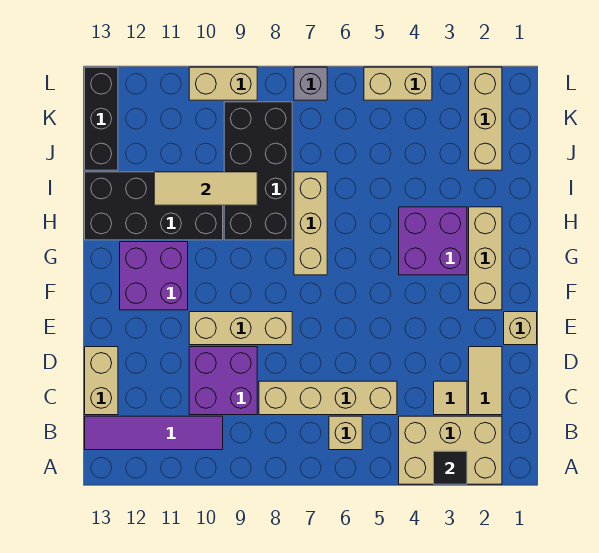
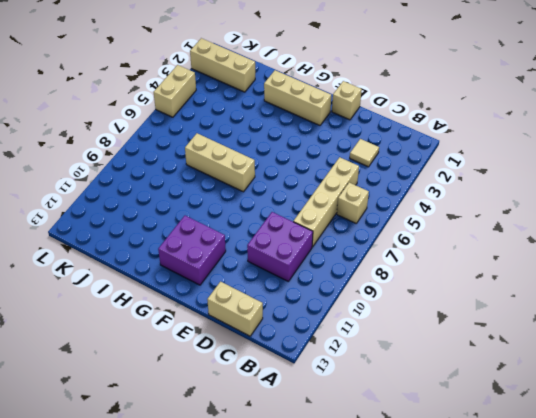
none -> tan brick A2:B4 level 1
none -> purple tile B10:B13 level 1
none -> tan tile C2:D2 level 1

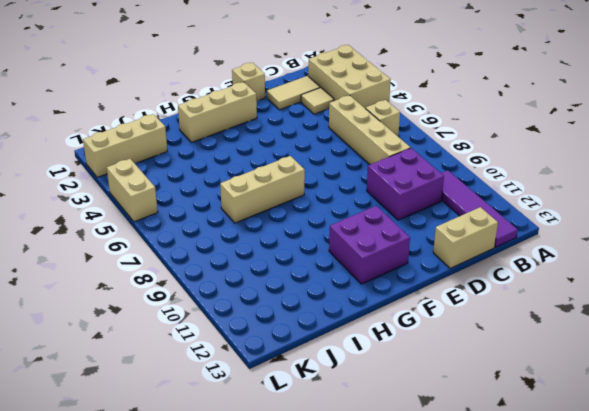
none -> tan brick E8:E10 level 1
none -> purple brick G3:H4 level 1
none -> black brick H8:K9 level 1

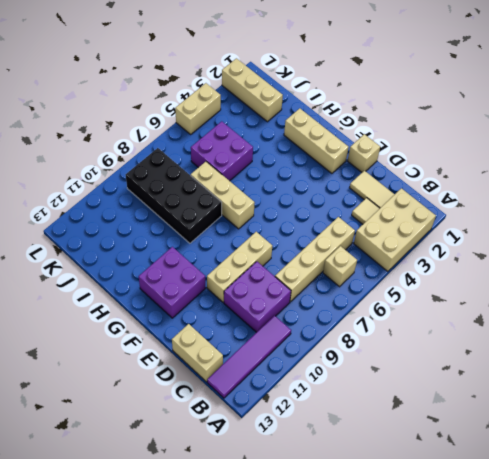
purple brick I5:J6 level 1 -> purple brick G3:H4 level 1
none -> black brick H10:I13 level 1
none -> black brick J13:L13 level 1
none -> grey brick L7 level 1

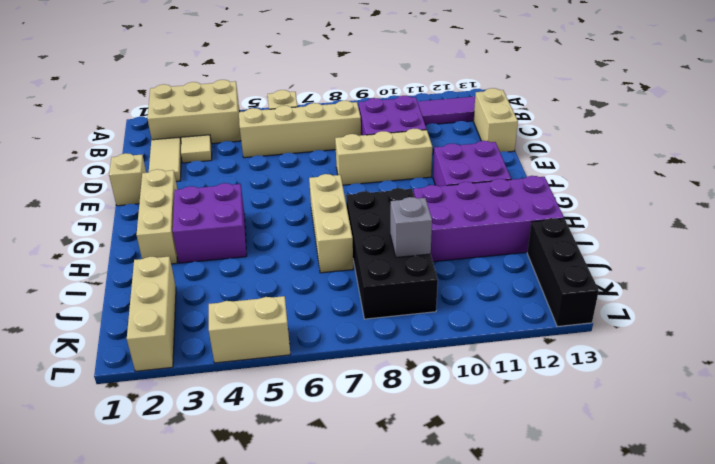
purple brick H10:I13 level 1 -> black brick H10:I13 level 1
grey brick J9 level 2 -> grey brick L7 level 1
none -> tan brick L9:L10 level 1
none -> black tile A3 level 2
none -> tan tile I9:I11 level 2

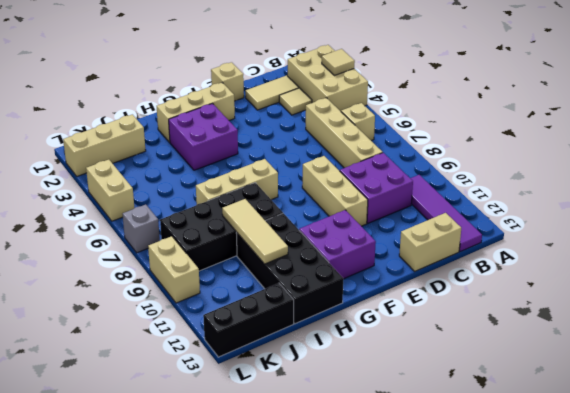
tan tile A3 level 2 -> black tile A3 level 2

